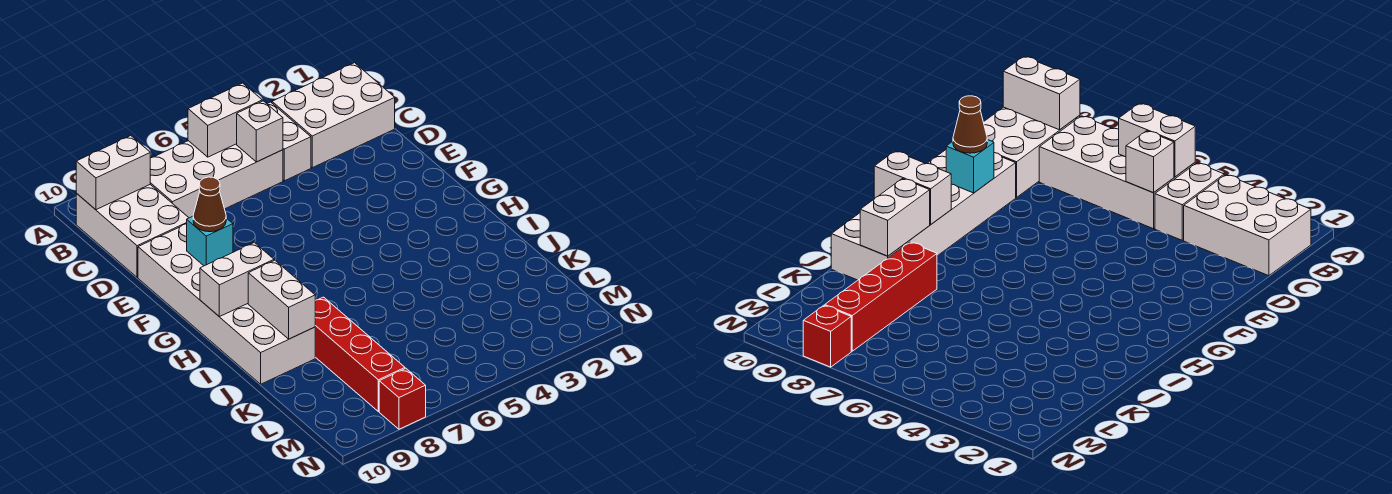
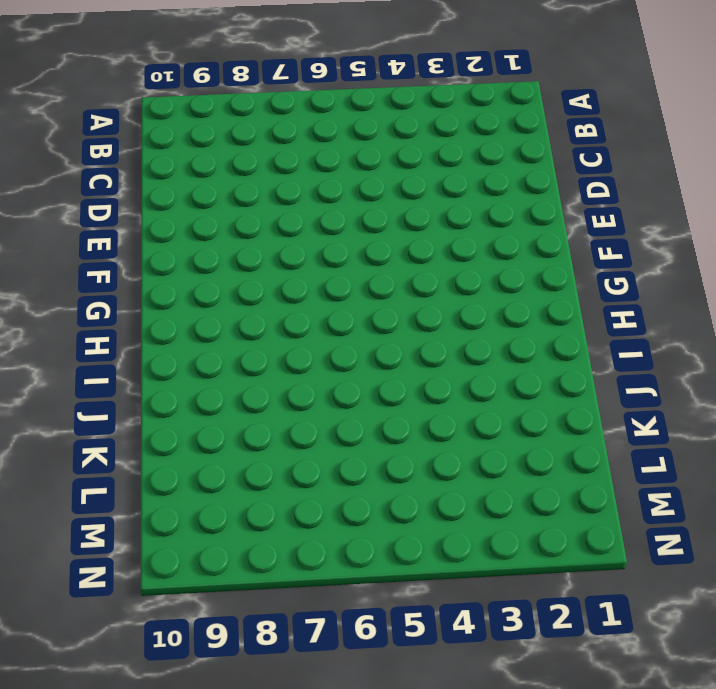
none -> white brick B1:C3 level 1
none -> white brick B4:C4 level 1
none -> white brick B5:C8 level 1

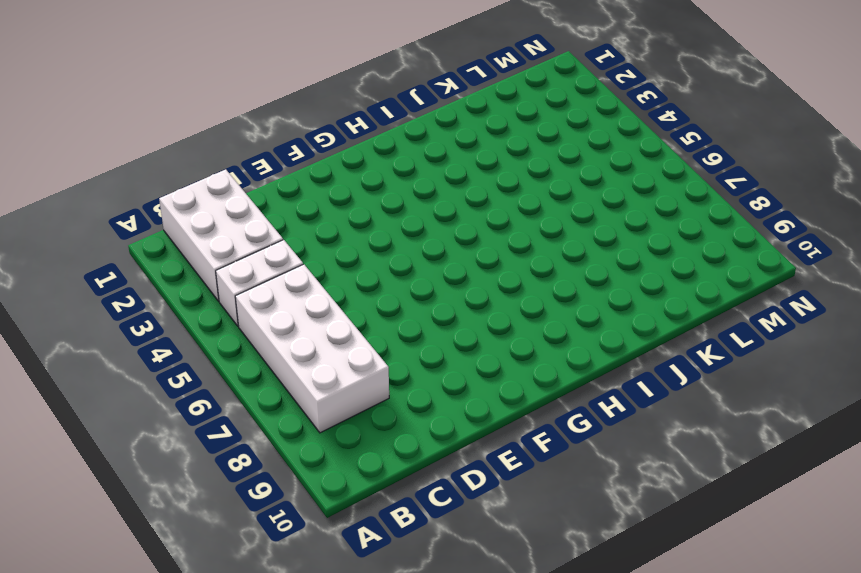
none -> white brick B9:D10 level 1
none -> white brick E9:J10 level 1
none -> red brick J8:M8 level 1

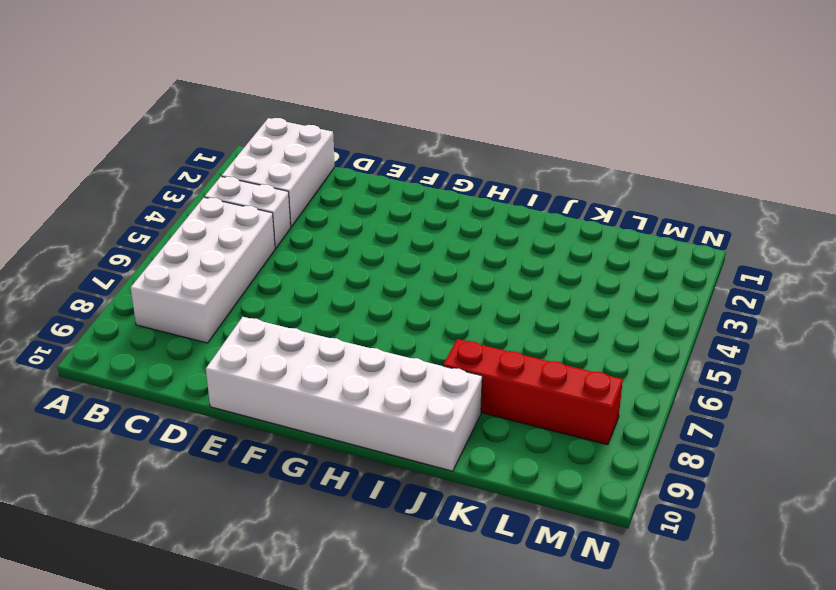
none -> white brick B9:D10 level 1
none -> red brick N8 level 1
none -> white brick B5:B6 level 2

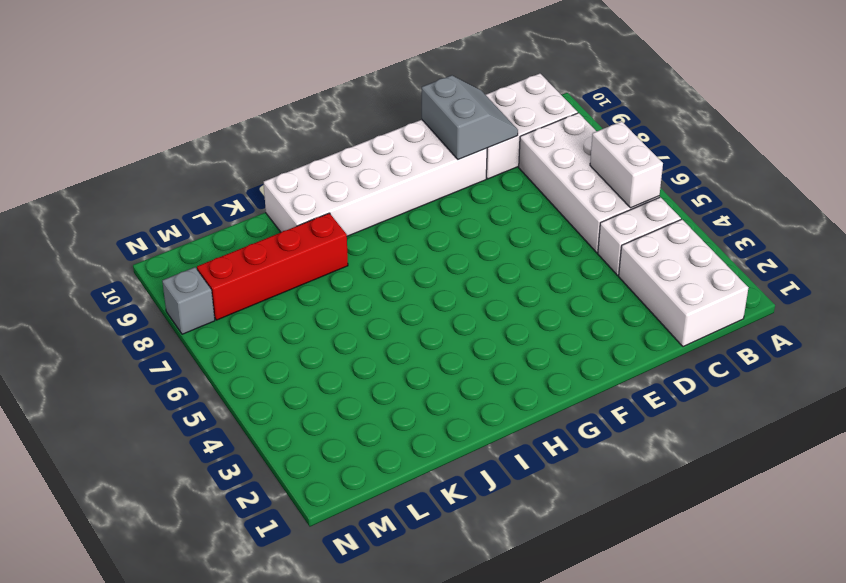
grey slope D9:E10 level 2 top E -> none
grey brick N8 level 1 -> red brick N8 level 1
none -> white brick B9:B10 level 2
none -> white brick C5 level 2
none -> cyan brick F9 level 2

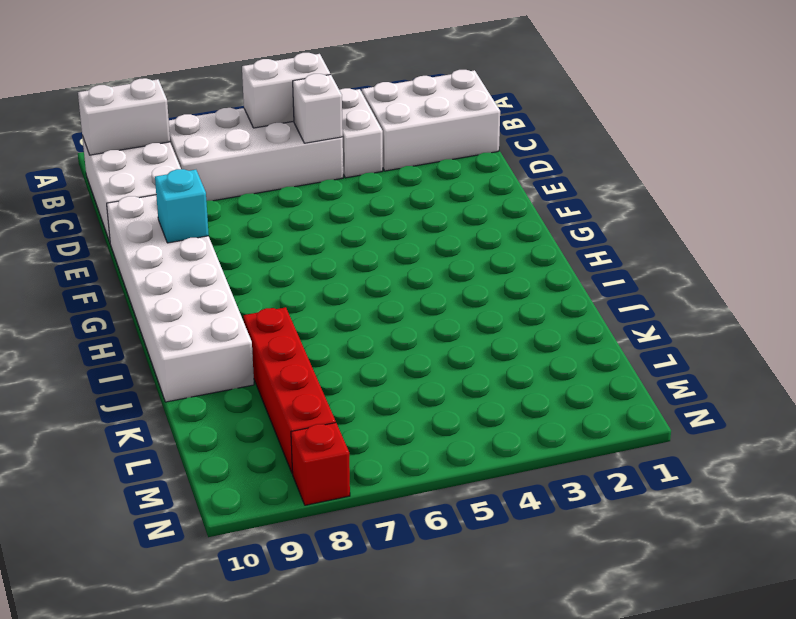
none -> white brick H9:H10 level 2
none -> white brick I9:J9 level 2
none -> brown cone F9 level 3

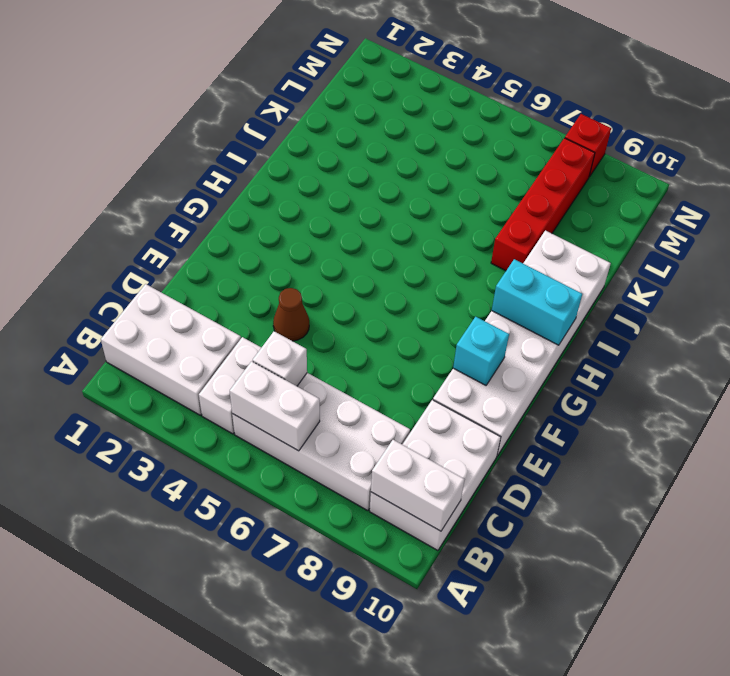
brown cone E4 level 1 -> brown cone F9 level 3
cyan brick H9:H10 level 2 -> white brick H9:H10 level 2
none -> white brick I9:J9 level 2

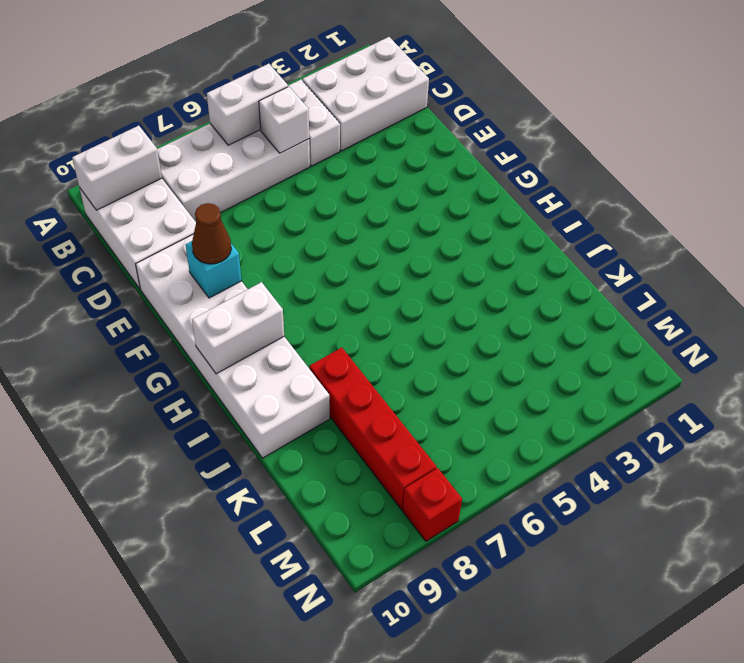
none -> white brick I9:J9 level 2

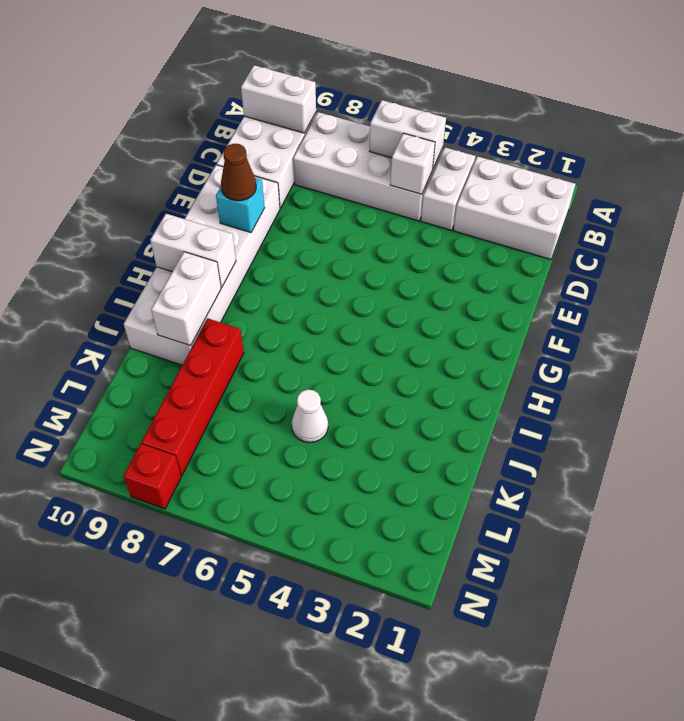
white cone K5 level 1 -> none

